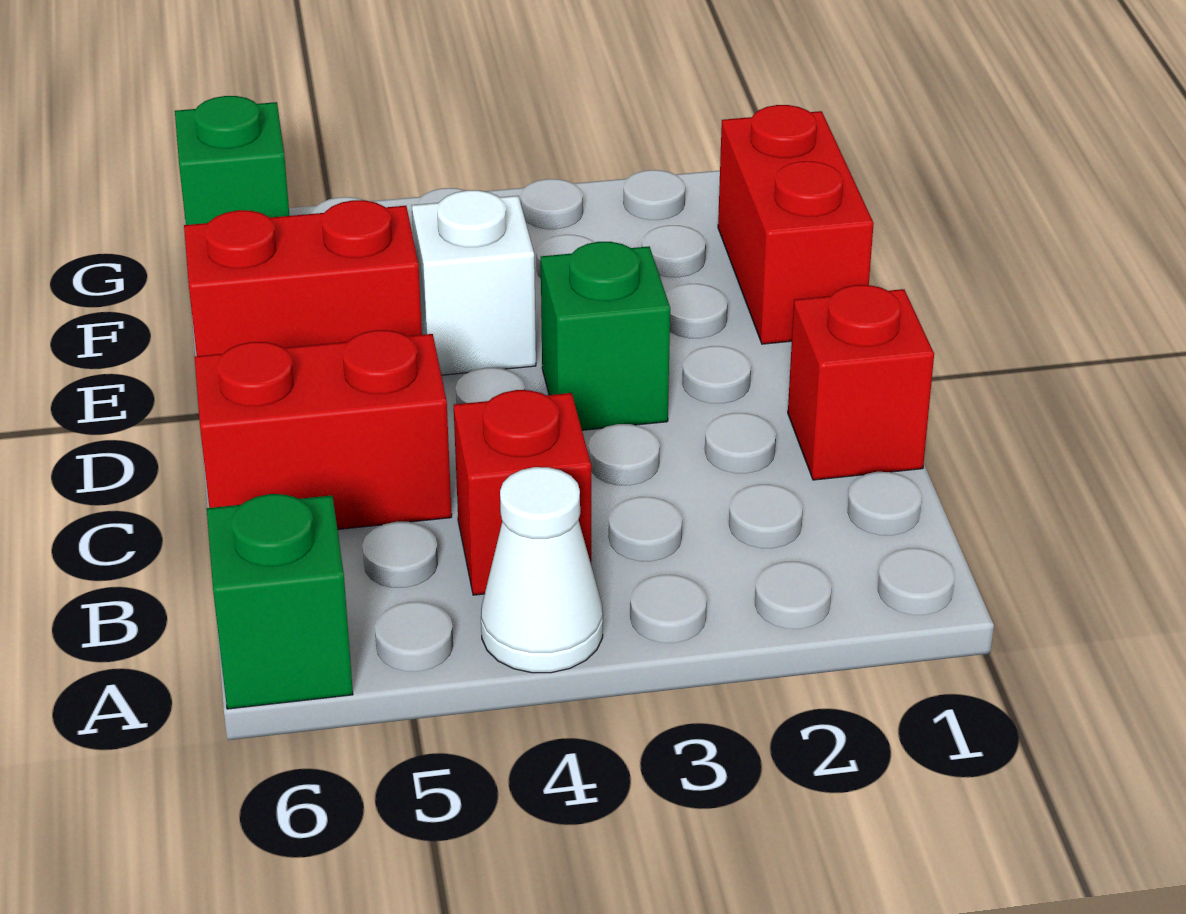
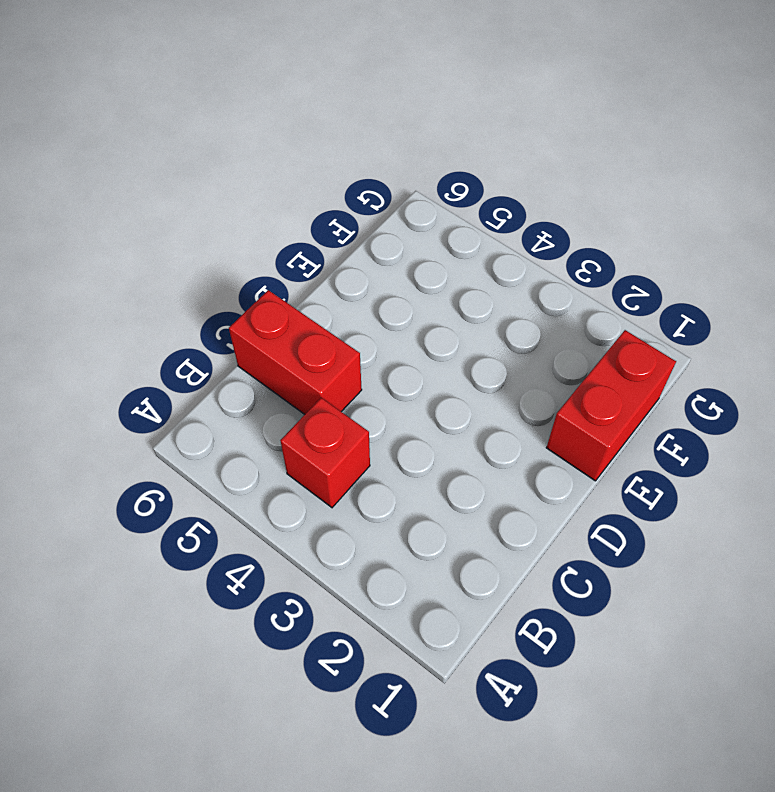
none -> white cone A4 level 1
none -> green brick A6 level 1

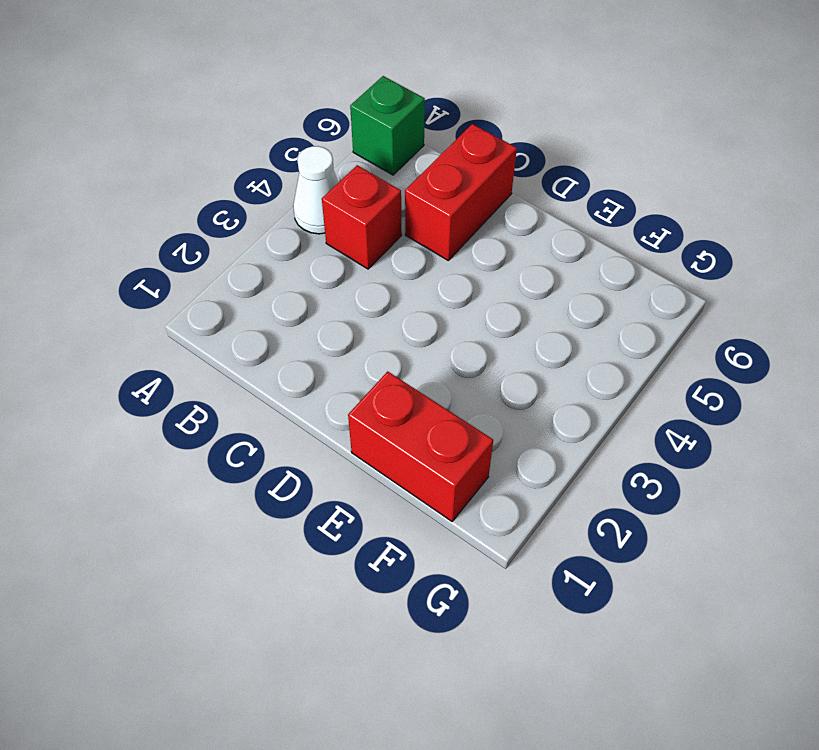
none -> red brick C1 level 1
none -> green brick D3 level 1

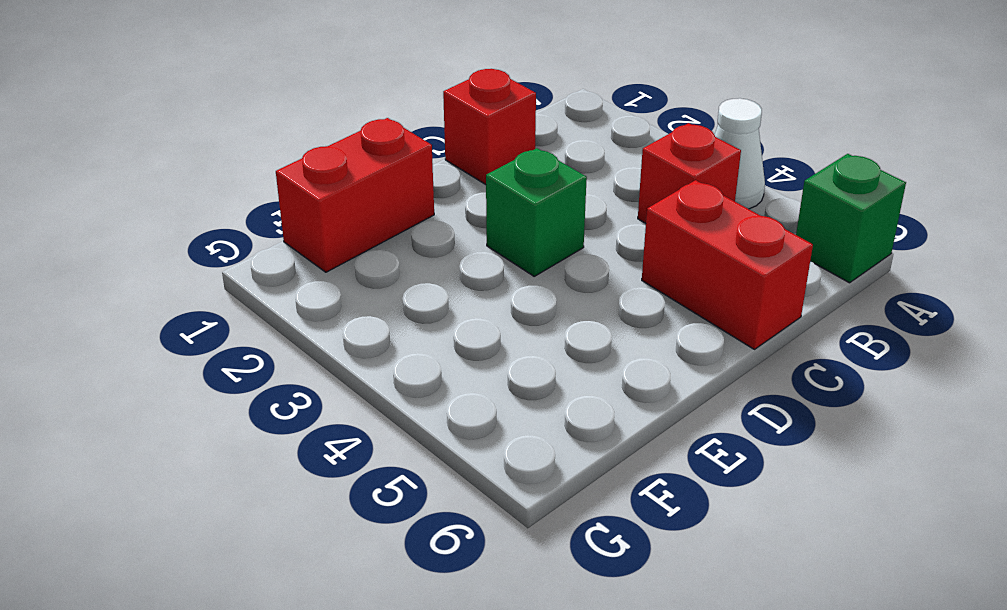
none -> white brick E4 level 1
none -> red brick E5:E6 level 1

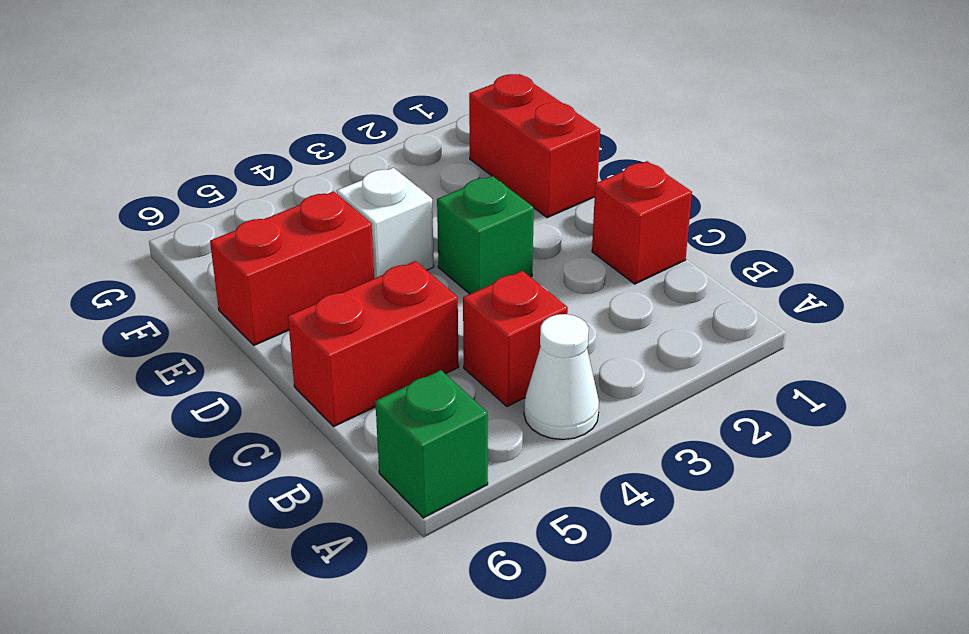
none -> green brick G6 level 1

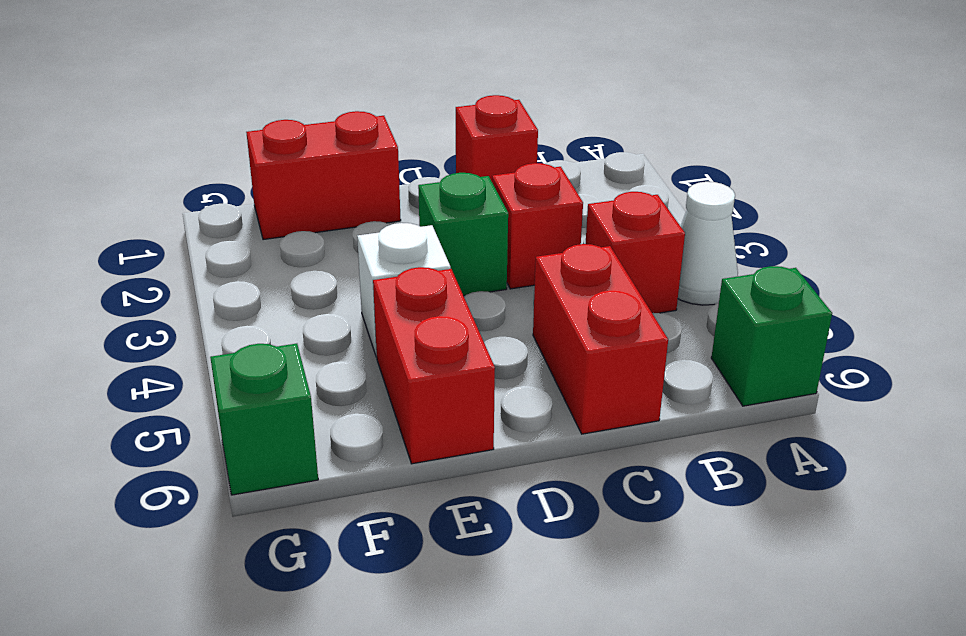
red brick C3 level 1 -> none

